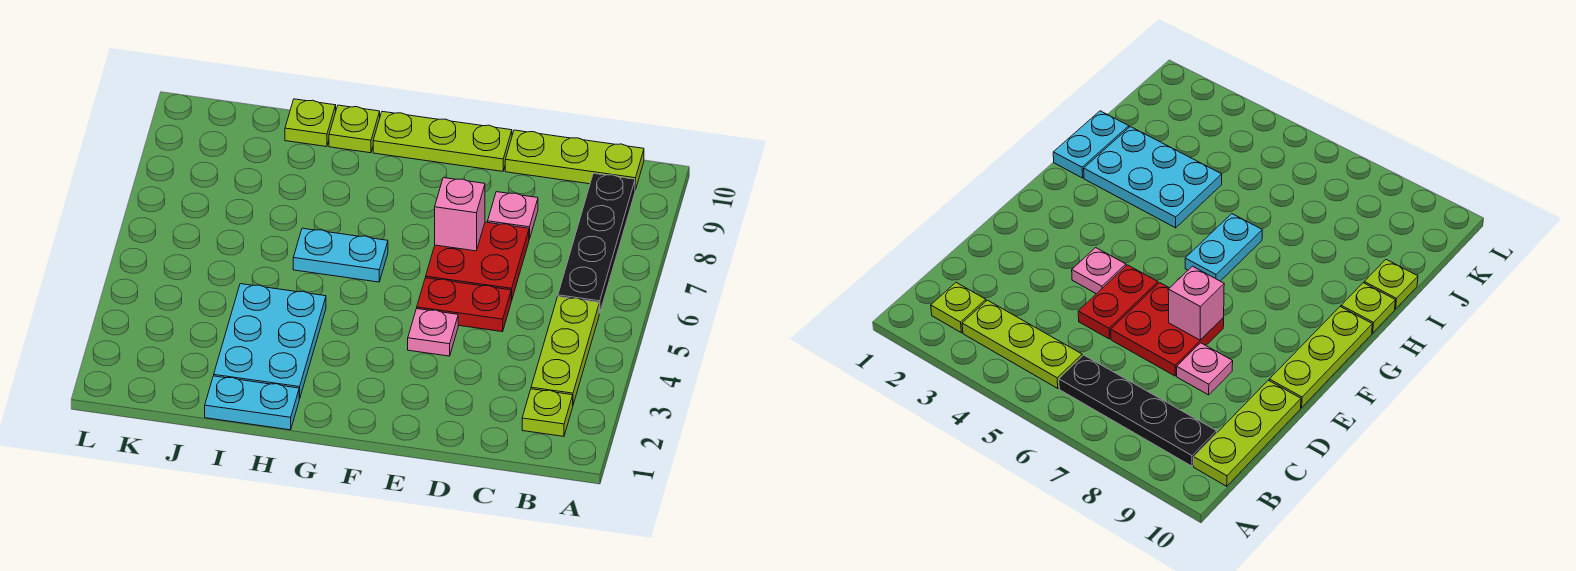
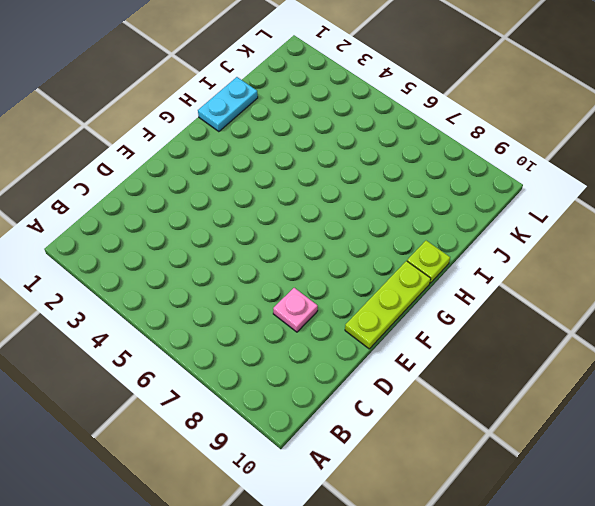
none -> lime plate B2 level 1
none -> lime plate B3:B5 level 1
none -> black plate B6:B9 level 1

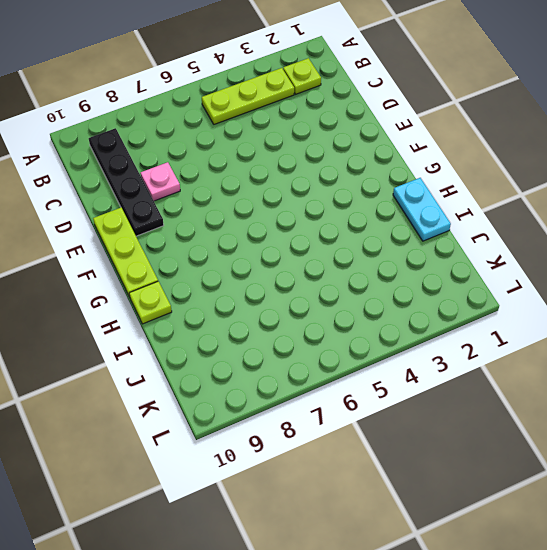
black plate B9:E9 level 1 -> black plate B6:B9 level 1
none -> lime plate B10:D10 level 1
none -> red plate D5:E5 level 1
none -> red plate D6:E7 level 1

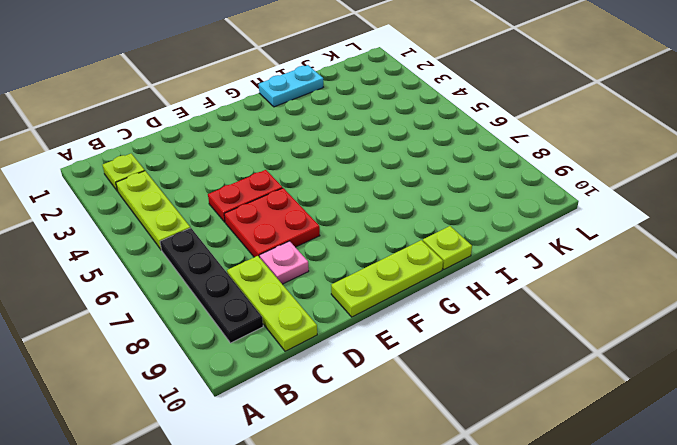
lime plate C8:C10 level 1 -> lime plate B10:D10 level 1
none -> pink plate E4 level 1
none -> cyan plate G6:H6 level 1
none -> cyan plate H2:I4 level 1

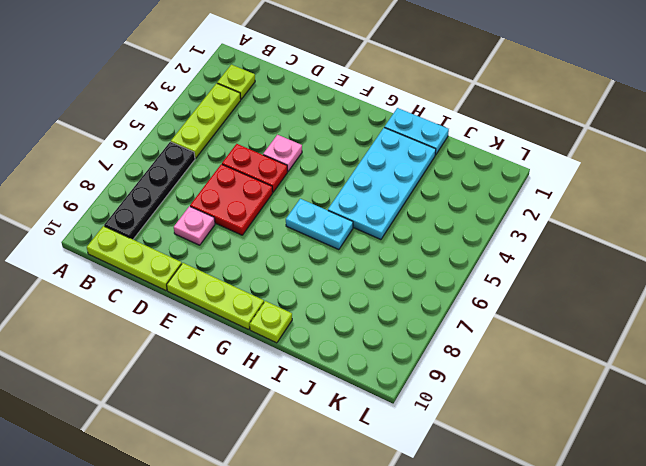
cyan plate H2:I5 level 1 -> cyan plate H2:I4 level 1
none -> lime plate I10 level 1
none -> pink brick E7 level 2

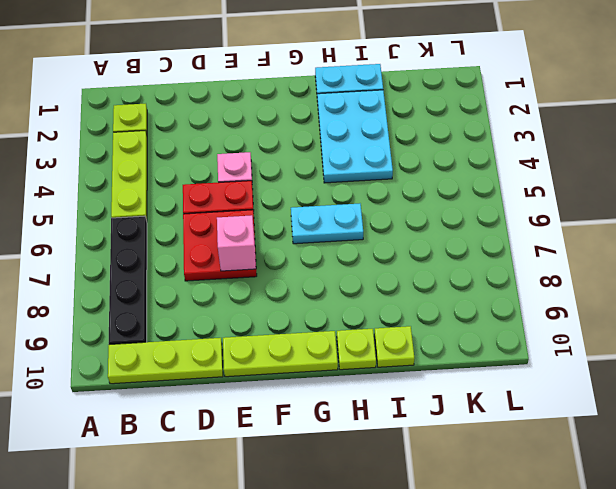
none -> pink plate D8 level 1

